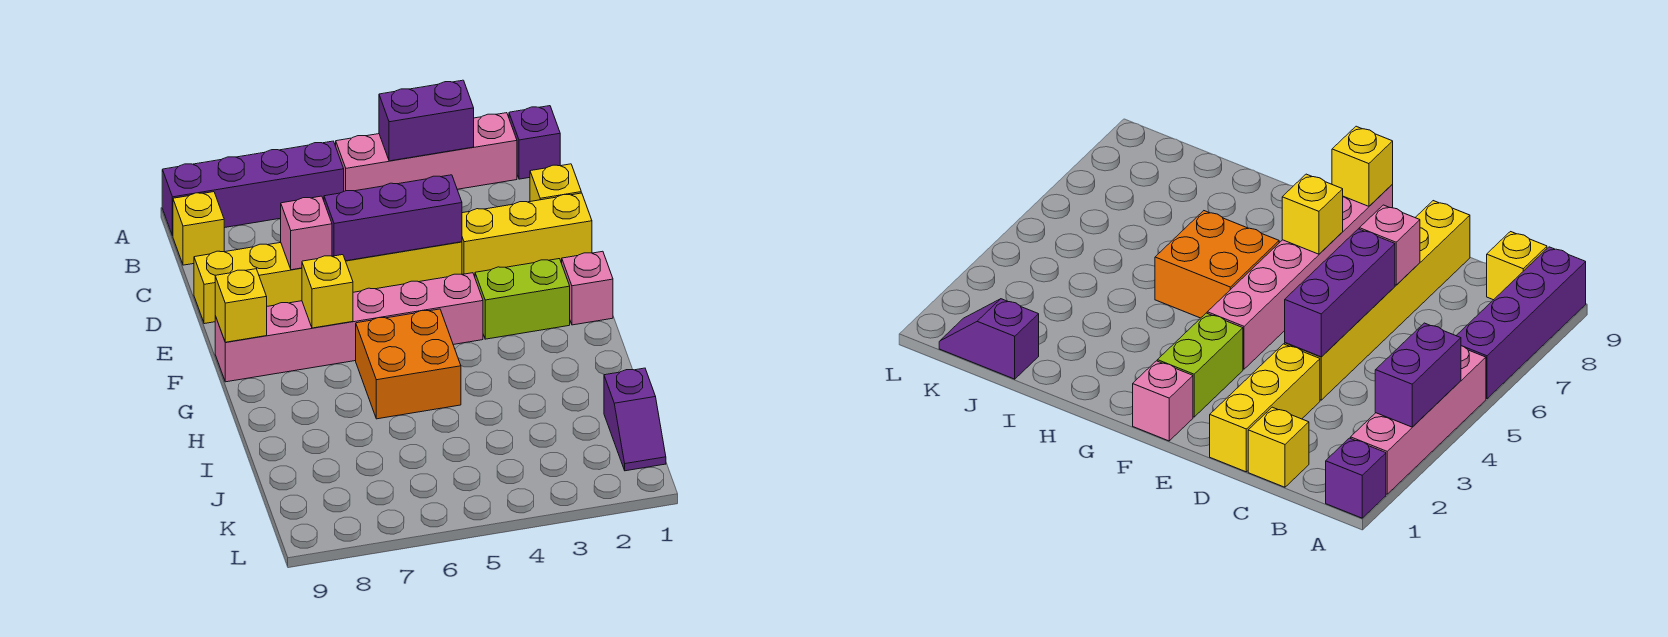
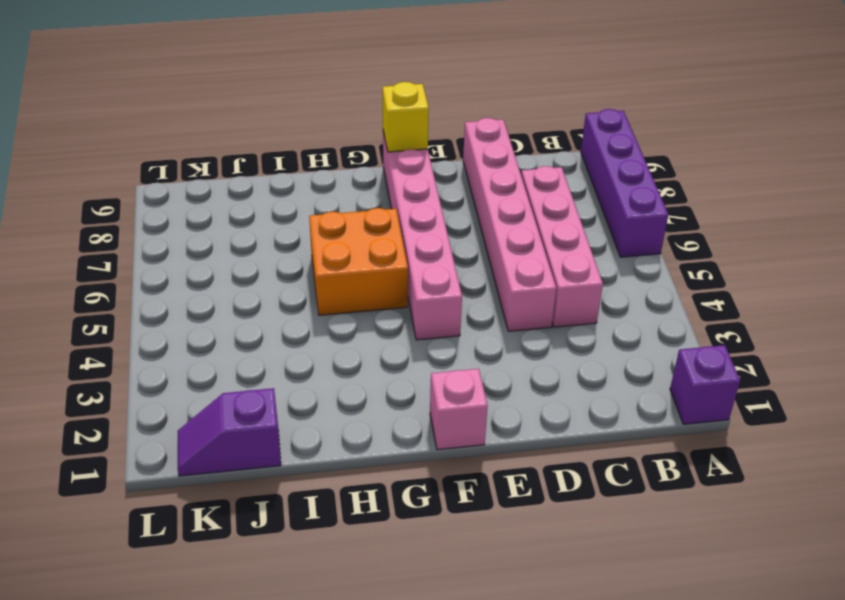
pink brick C4:C7 level 1 -> pink brick A2:A5 level 1
pink brick D4:D9 level 1 -> yellow brick D4:D9 level 1
none -> yellow brick B9 level 1
none -> yellow brick C1 level 1
none -> yellow brick D1:D3 level 1

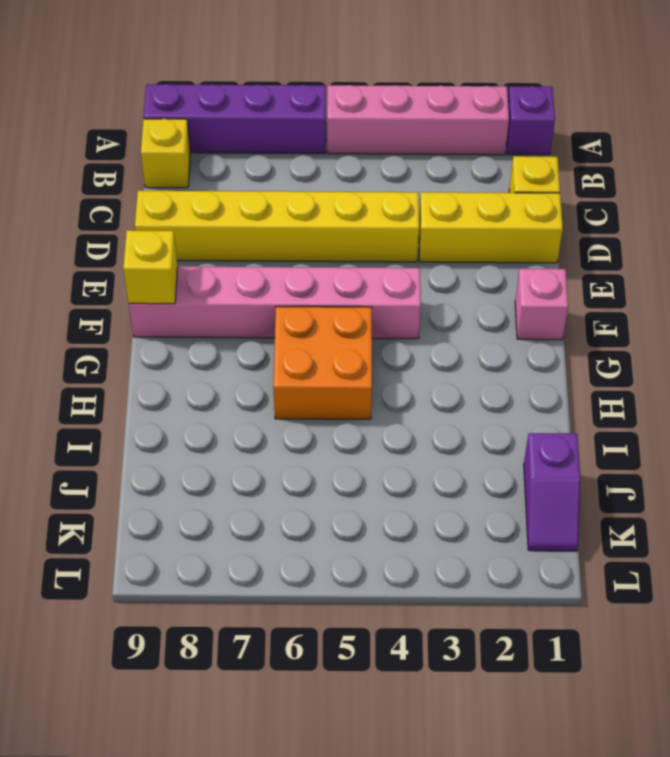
none -> lime brick F2:F3 level 1
none -> purple brick A3:A4 level 2
none -> purple brick D4:D6 level 2

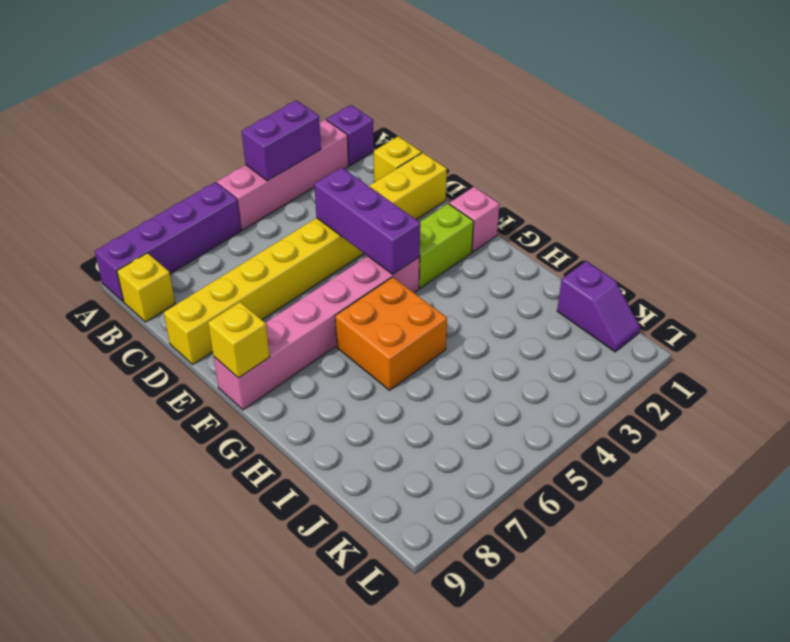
purple brick D4:F4 level 2 -> purple brick D4:D6 level 2
none -> pink brick D7 level 2
none -> yellow brick F7 level 2

